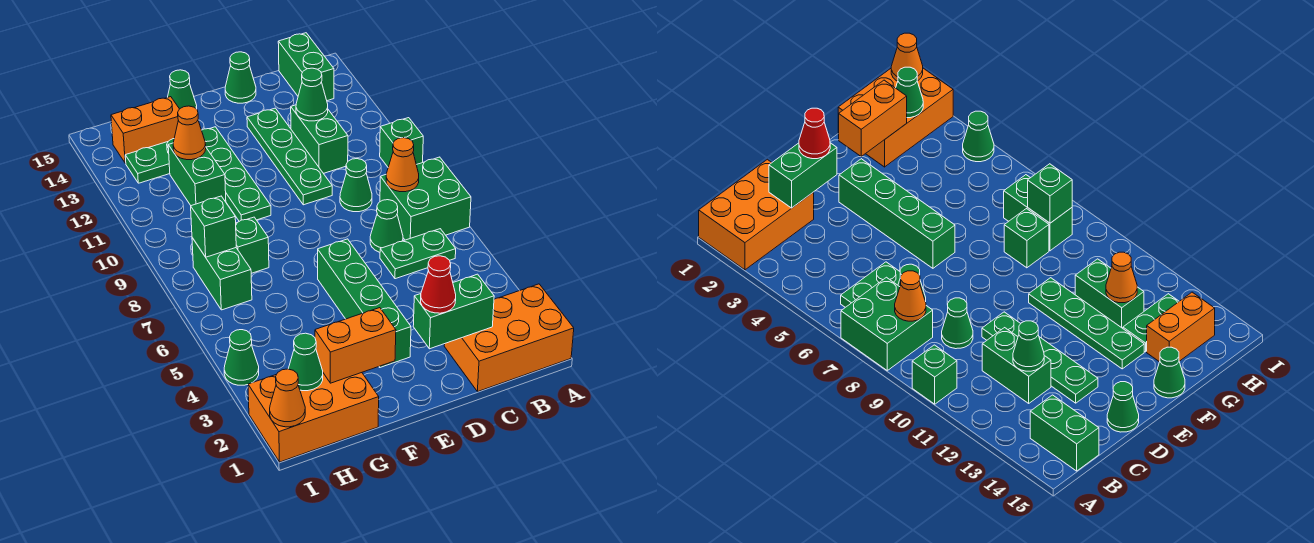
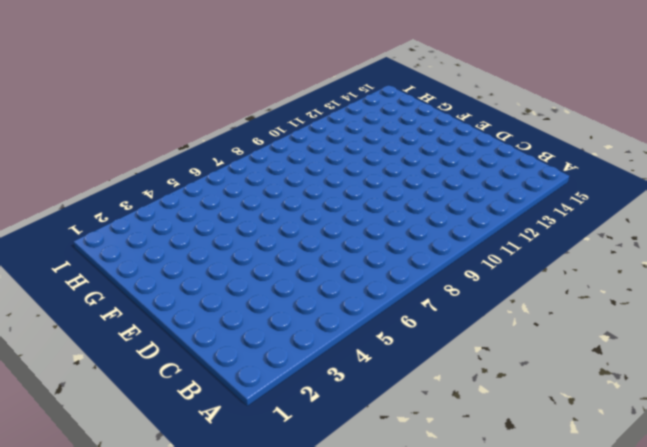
none -> orange brick A1:C2 level 1
none -> green brick A7:B8 level 1
none -> green brick A10 level 1

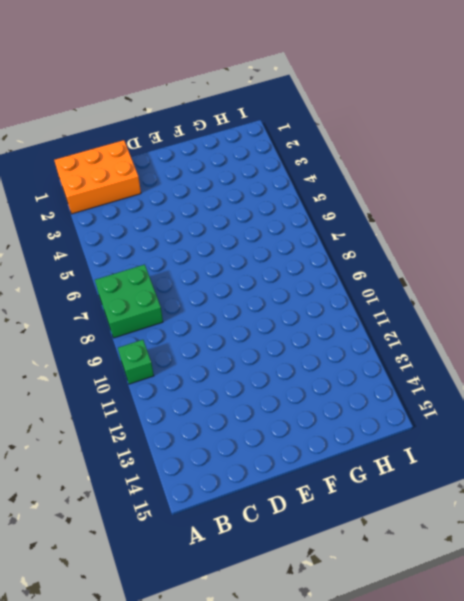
none -> green plate B6:C6 level 1
none -> green brick B14:B15 level 1
none -> green cone C7 level 1

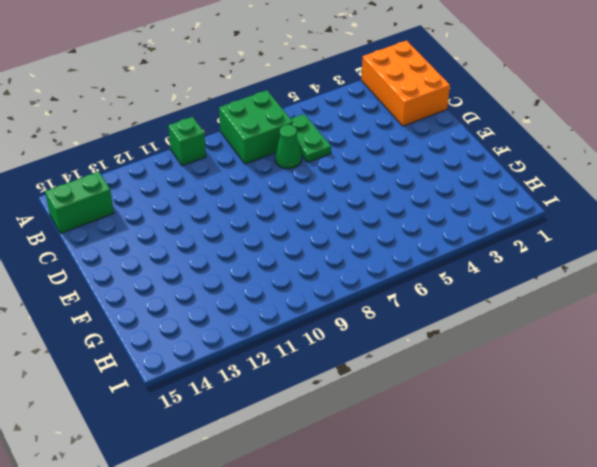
none -> green cone C9 level 1
none -> green brick C11:C12 level 1
none -> green plate D10:D13 level 1

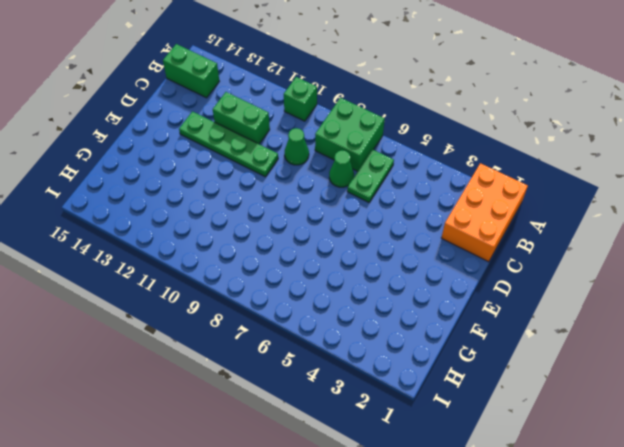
none -> green cone D15 level 1
none -> green brick E3:E6 level 1
none -> green plate F10:F13 level 1

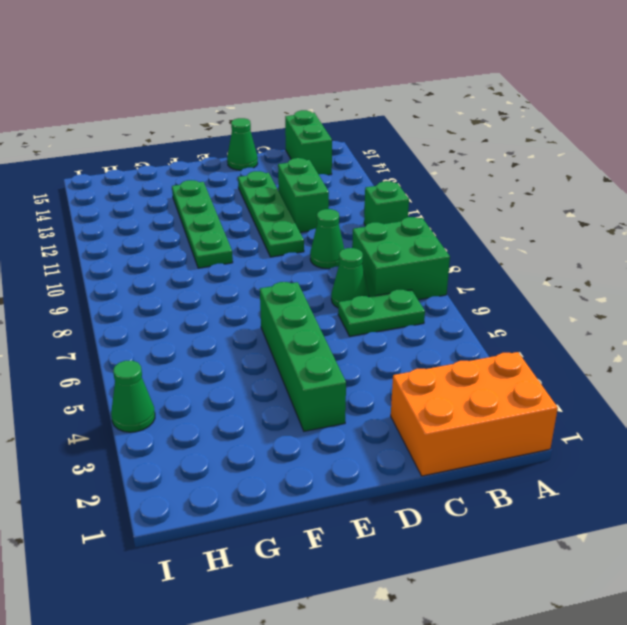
none -> green cone F15 level 1
none -> orange brick G1:I2 level 1
none -> green brick G8 level 1

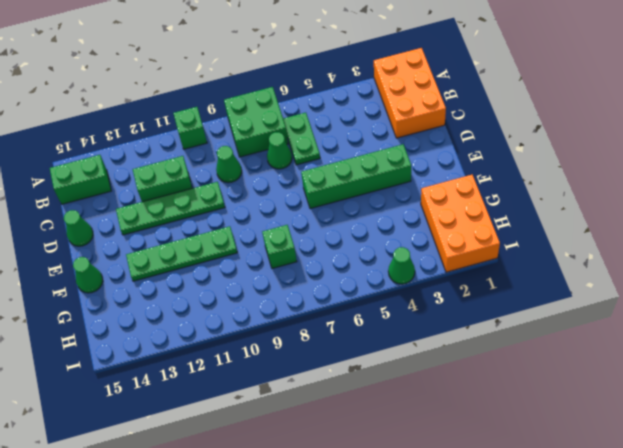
none -> green brick G11:G12 level 1
none -> green plate G13:H13 level 1
none -> orange brick G14:H14 level 1

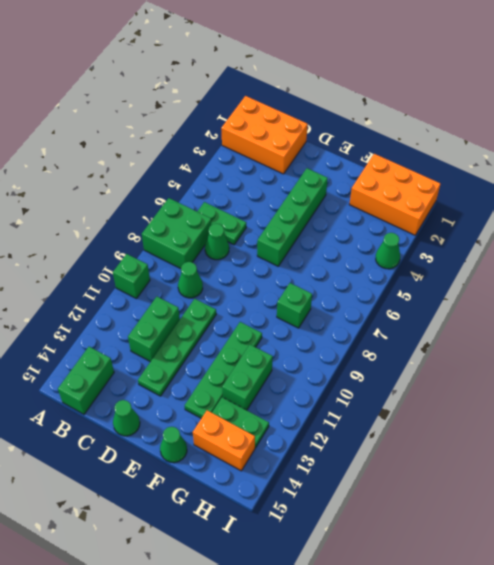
none -> green brick H7:H8 level 1
none -> orange cone B8 level 2
none -> green brick C2:D2 level 2

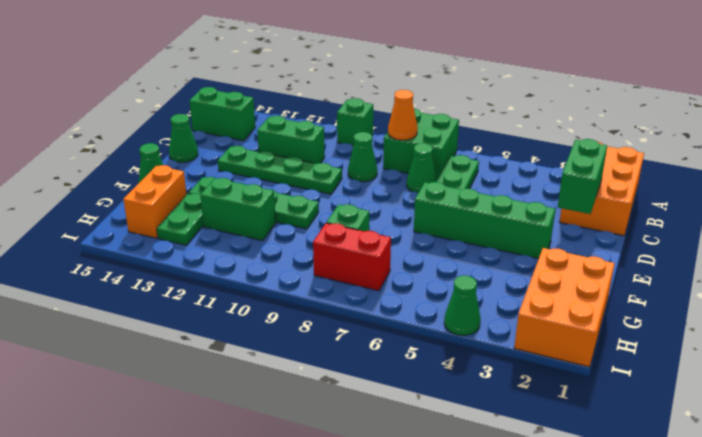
red brick H7:H8 level 1 -> green brick H7:H8 level 1
none -> green cone C12 level 2
none -> orange brick F2:G2 level 2
none -> orange cone G12 level 2

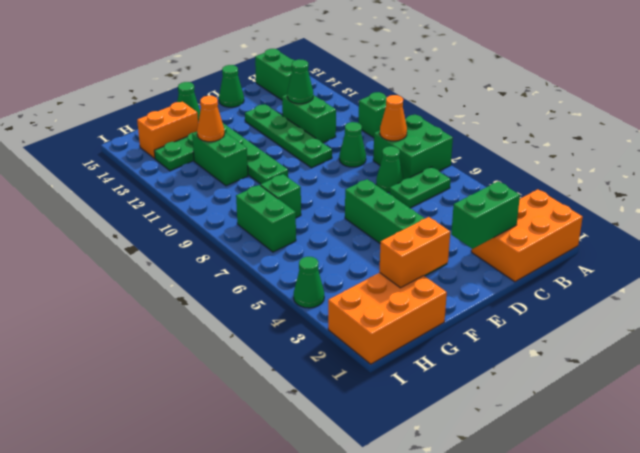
none -> green cone H2 level 2
none -> green brick H8 level 2
none -> orange cone I1 level 2

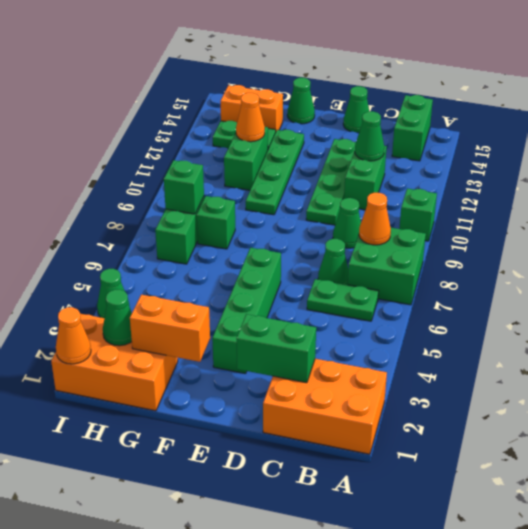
none -> red cone D2 level 3

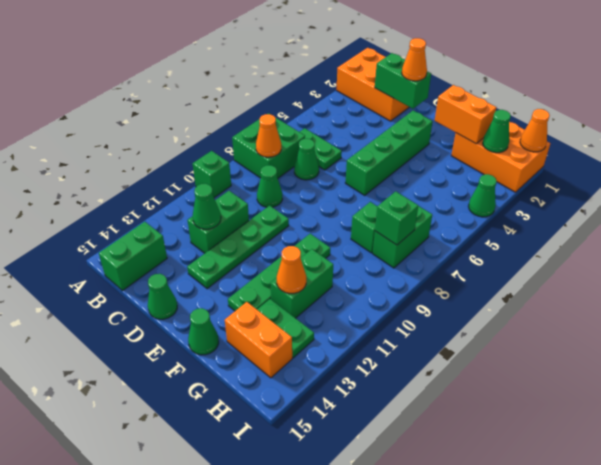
orange cone D2 level 3 -> red cone D2 level 3

